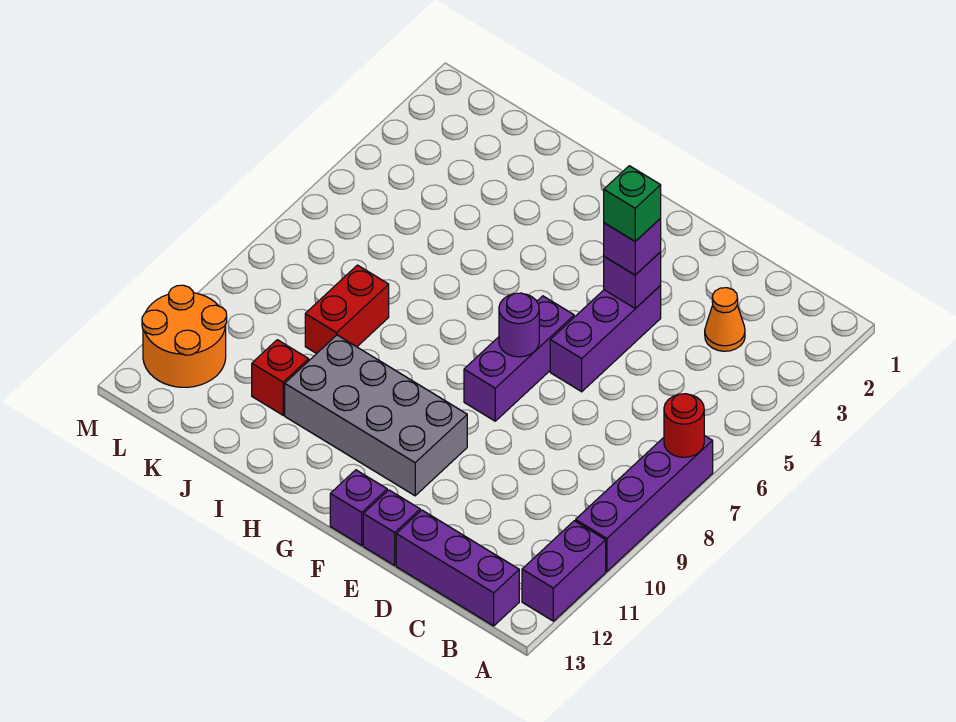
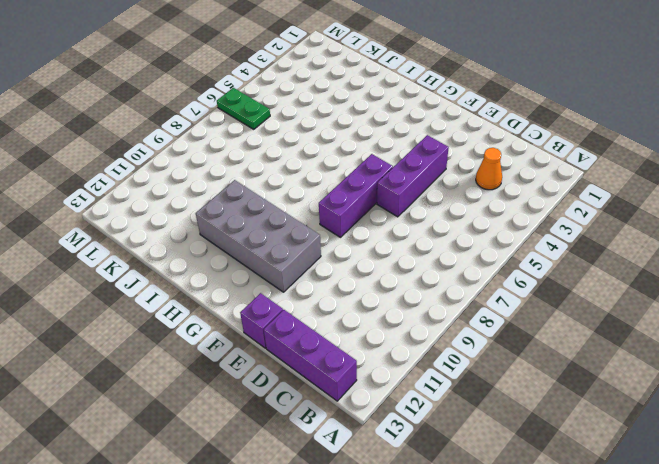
green plate L6:M6 level 1 -> none
none -> purple brick A7:A10 level 1
none -> purple brick A11:A12 level 1
none -> purple brick F13 level 1

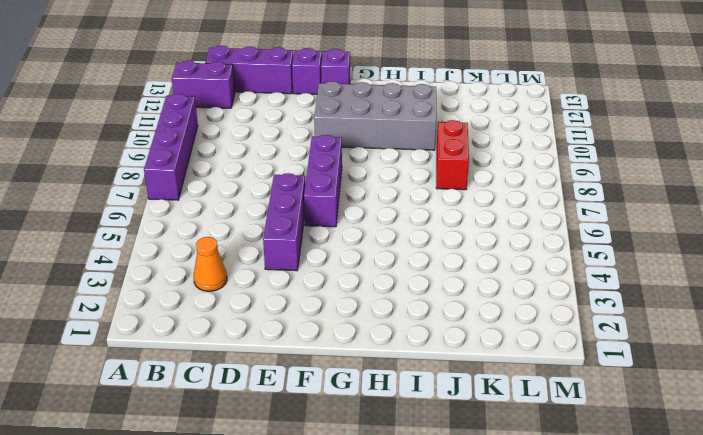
purple brick A12:B12 level 1 -> purple brick A11:A12 level 1
none -> red brick J11 level 1
none -> orange round brick L11:M12 level 1
none -> red round brick A7 level 2

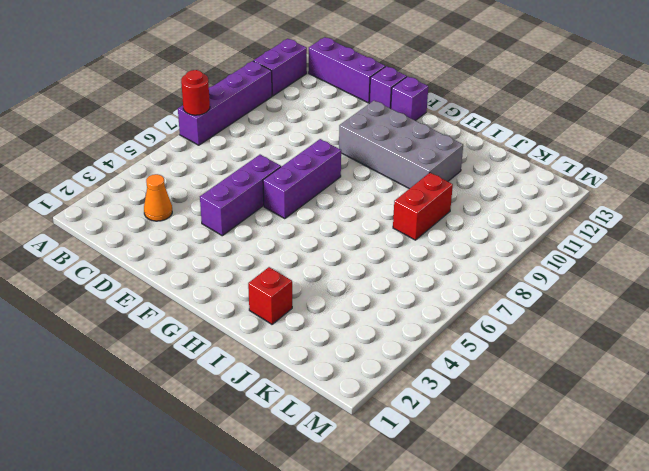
red brick I2 level 1 -> red brick J11 level 1
none -> orange round brick L11:M12 level 1
none -> purple brick E4 level 2
none -> purple round brick F7 level 2

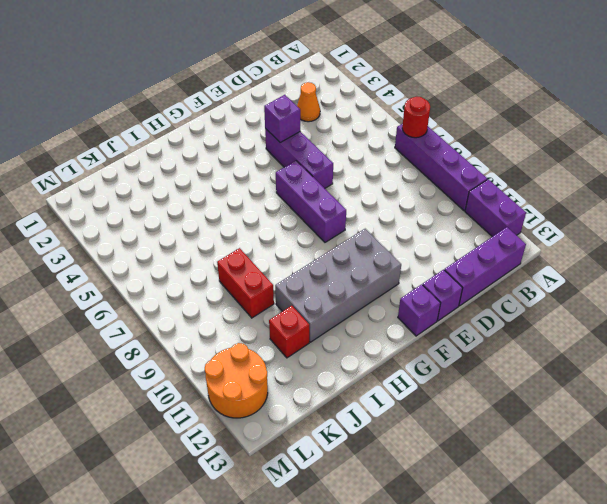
none -> purple round brick F7 level 2
none -> purple brick E4 level 3
none -> green brick E4 level 4

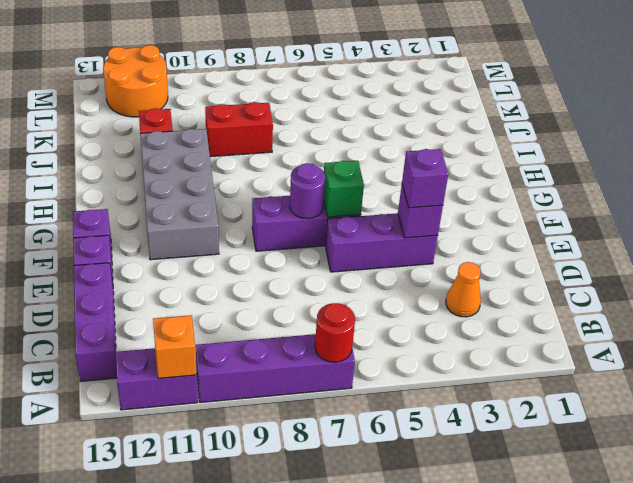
orange brick A11 level 2 -> none
green brick F6 level 2 -> green brick E4 level 4

